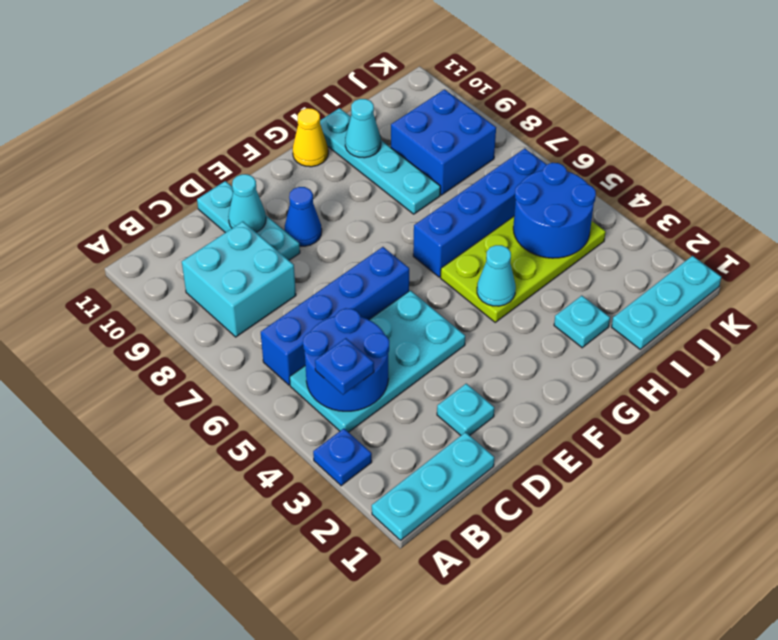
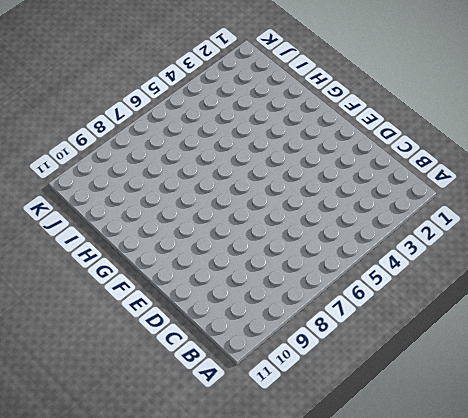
none -> cyan plate A1:C1 level 1
none -> blue plate A3 level 1
none -> cyan plate B4:E5 level 1

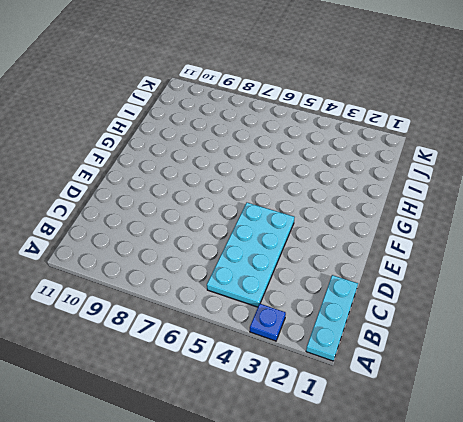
none -> blue brick B6:E6 level 1
none -> cyan brick B8:C9 level 1
none -> cyan plate D2 level 1

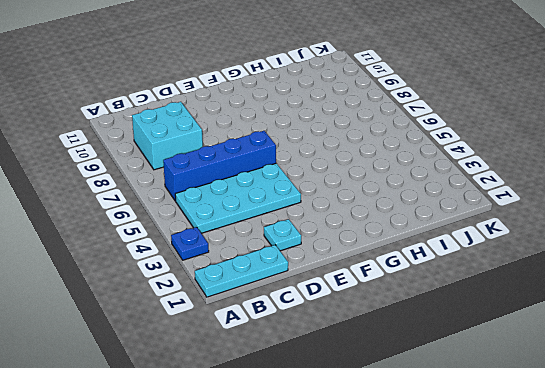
none -> cyan plate D9:D11 level 1
none -> blue cone E9 level 1
none -> lime plate G4:J5 level 1

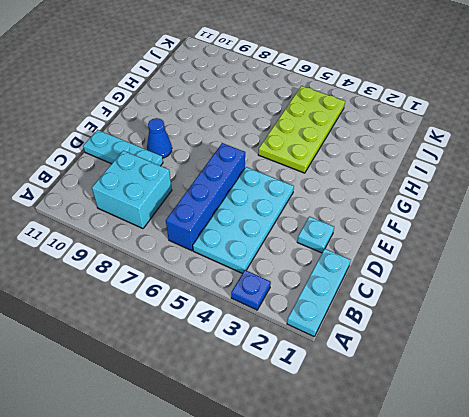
none -> blue brick G6:J6 level 1
none -> yellow cone G11 level 1
none -> cyan plate H2 level 1

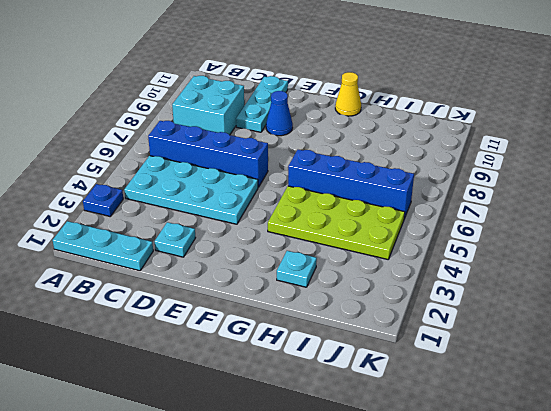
none -> cyan plate H8:H11 level 1
none -> cyan plate I1:K1 level 1
none -> blue brick I8:J9 level 1

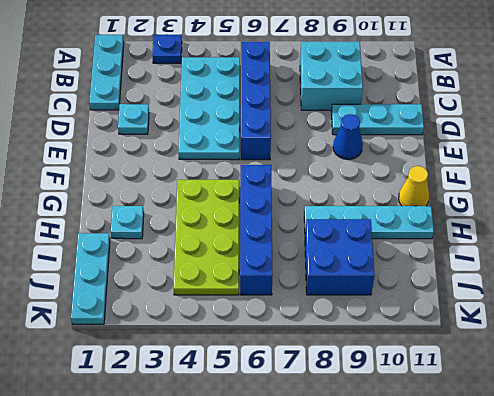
none -> blue round brick B4:C5 level 2
none -> cyan cone D10 level 2
none -> cyan cone G4 level 2

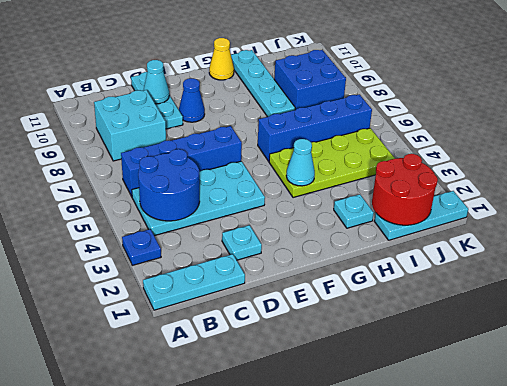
red round brick I1:J2 level 2 -> none
none -> cyan cone H10 level 2
none -> blue round brick I4:J5 level 2
none -> blue plate B4 level 3

